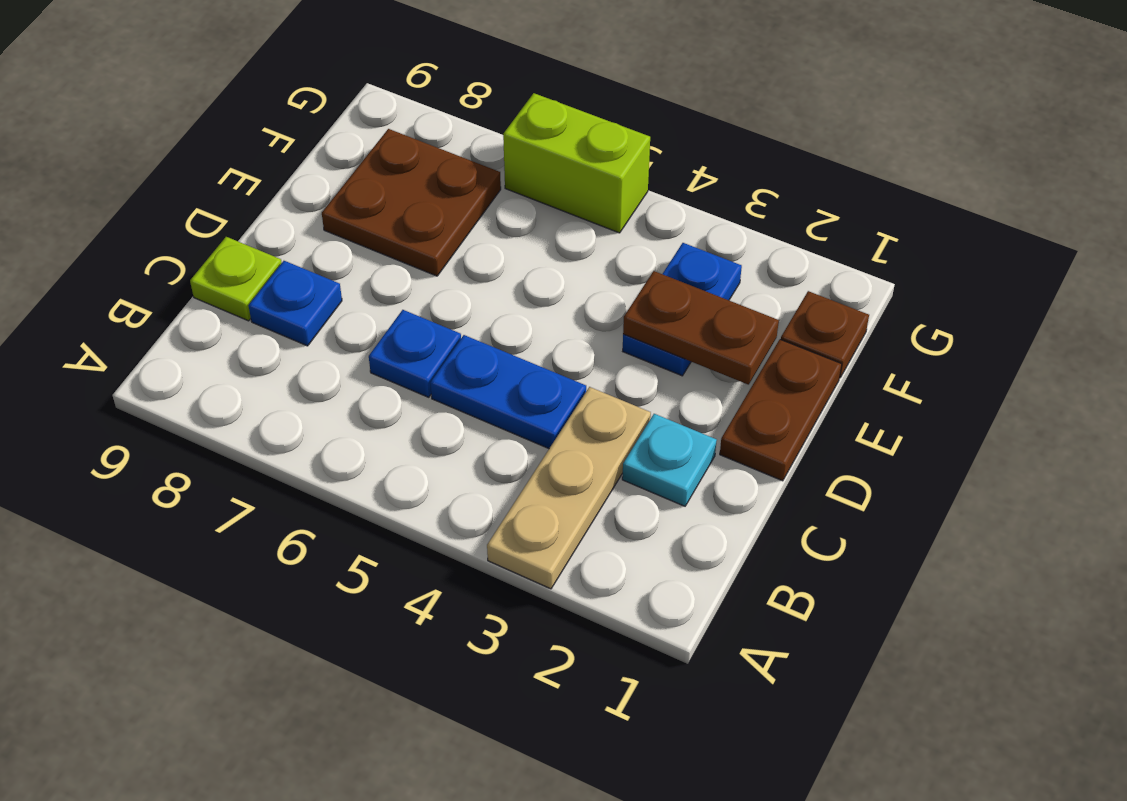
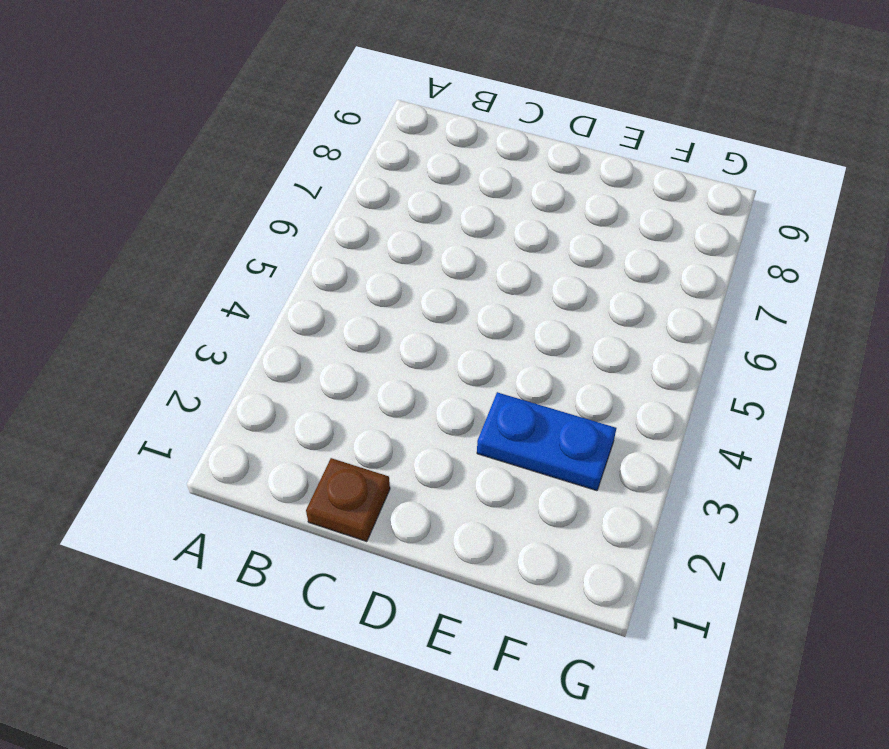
brown plate C1 level 1 -> brown plate F1 level 1
none -> tan plate A3:C3 level 1
none -> cyan plate C2 level 1
none -> blue plate C4:C5 level 1

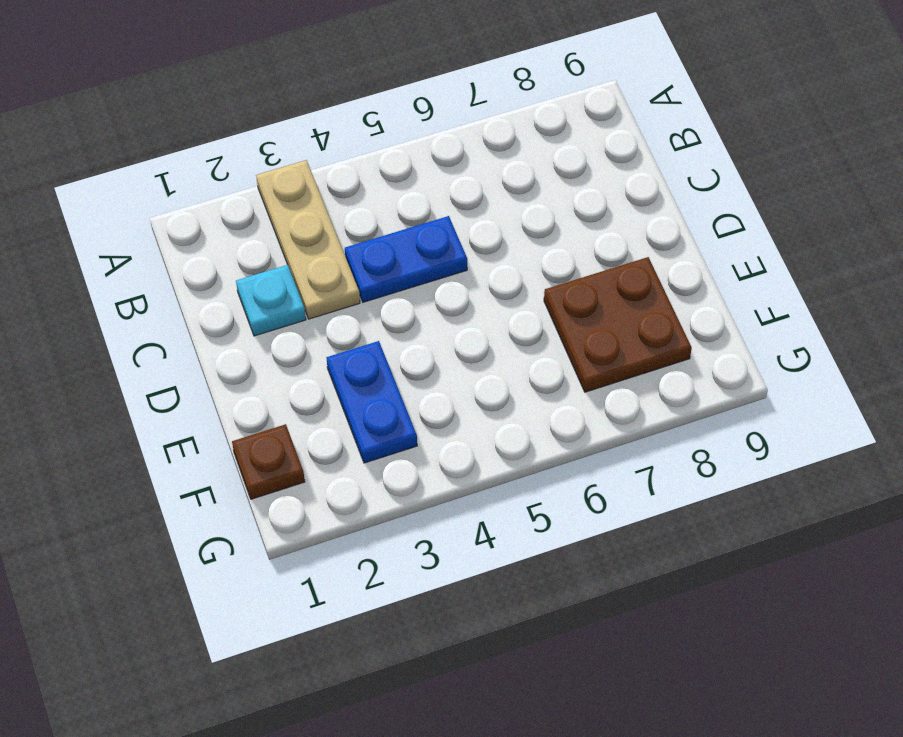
none -> blue plate C6 level 1
none -> blue plate C8 level 1
none -> lime plate C9 level 1

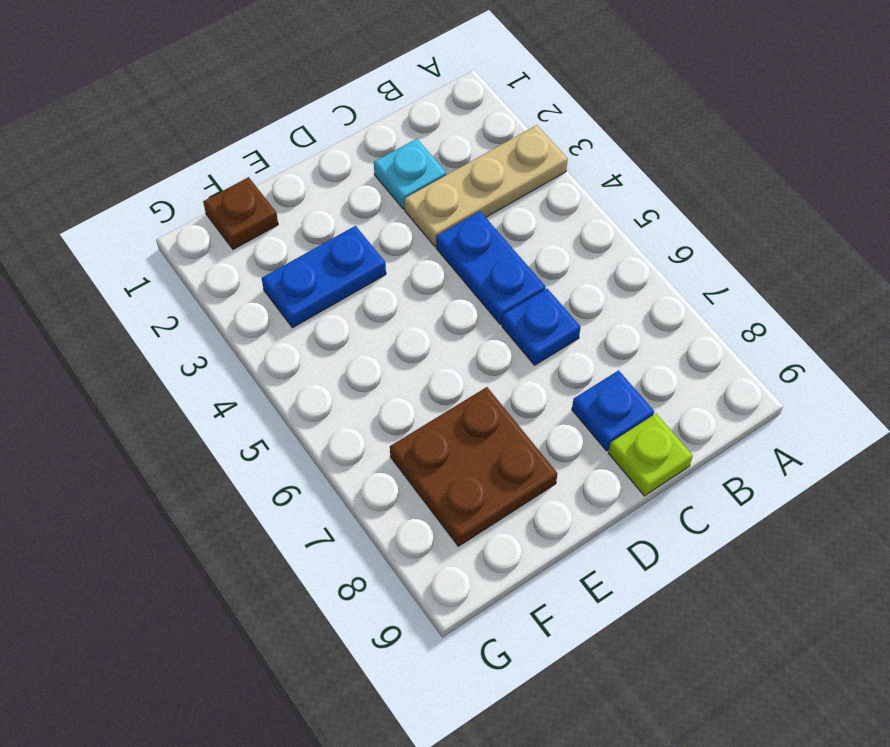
none -> brown plate D1:E1 level 1
none -> lime brick G5:G6 level 1
none -> brown plate E2:E3 level 2

